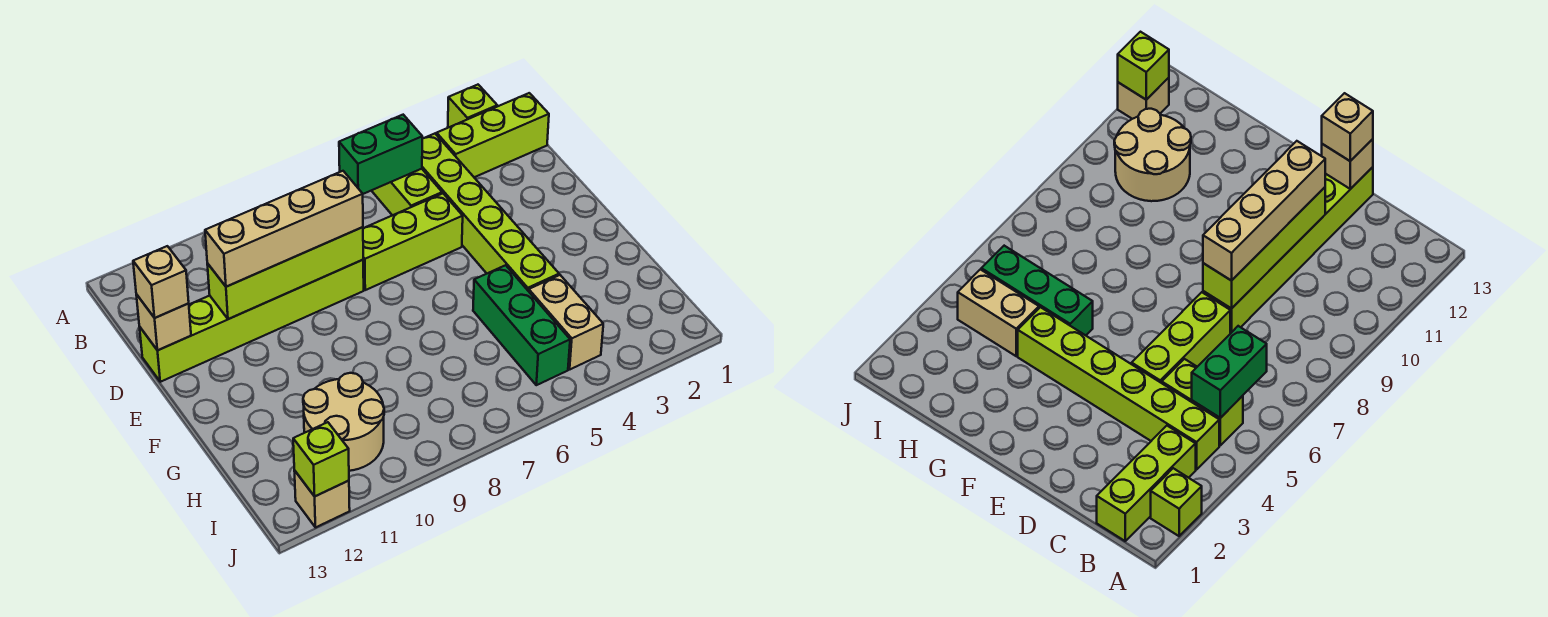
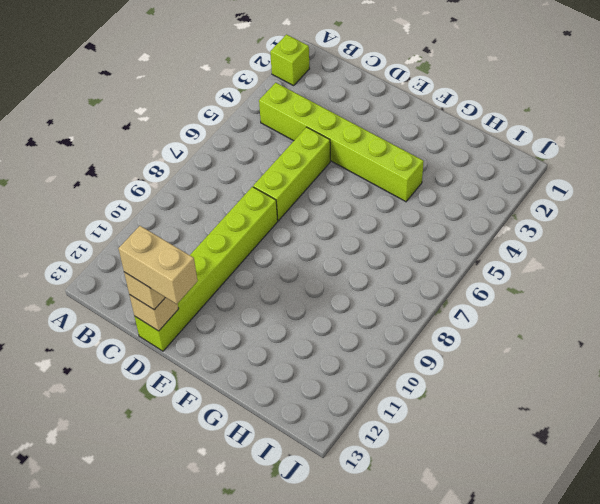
tan brick D13:E13 level 4 -> tan brick H4:I4 level 1
none -> lime brick B1:B3 level 1
none -> lime brick B5:C5 level 1
none -> green brick G5:I5 level 1

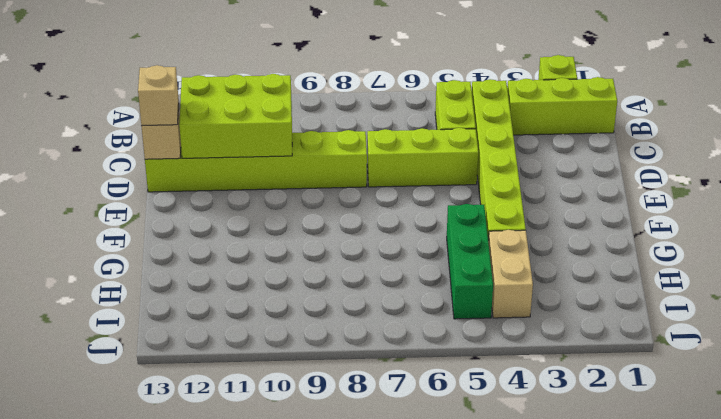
lime brick C10:D12 level 2 -> lime brick D8:D11 level 2
none -> tan round brick H10:I11 level 1
none -> tan brick J12 level 1
none -> green brick B5:B6 level 2

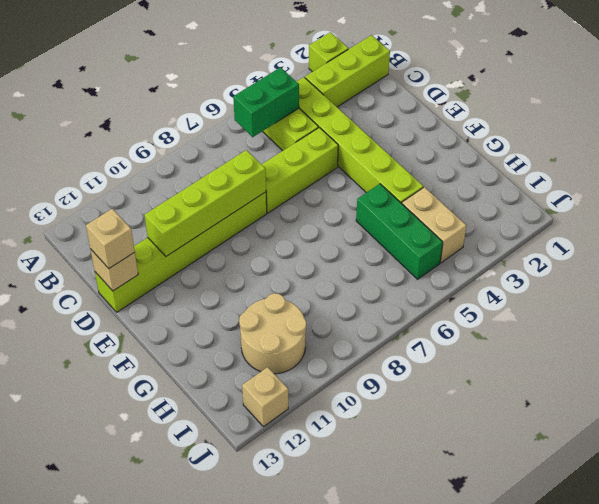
none -> lime brick J12 level 2
none -> tan brick D8:D11 level 3

